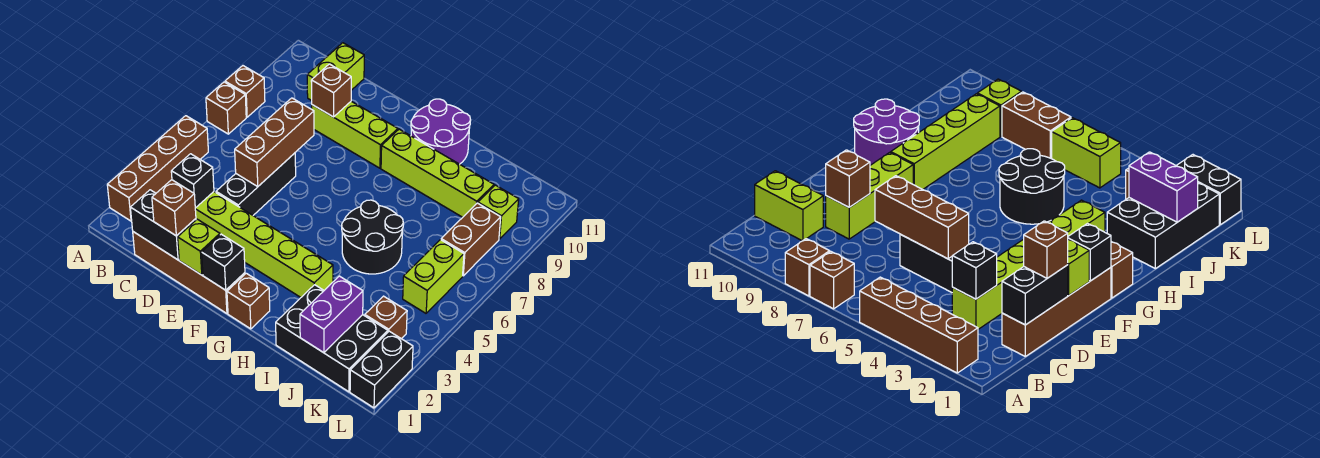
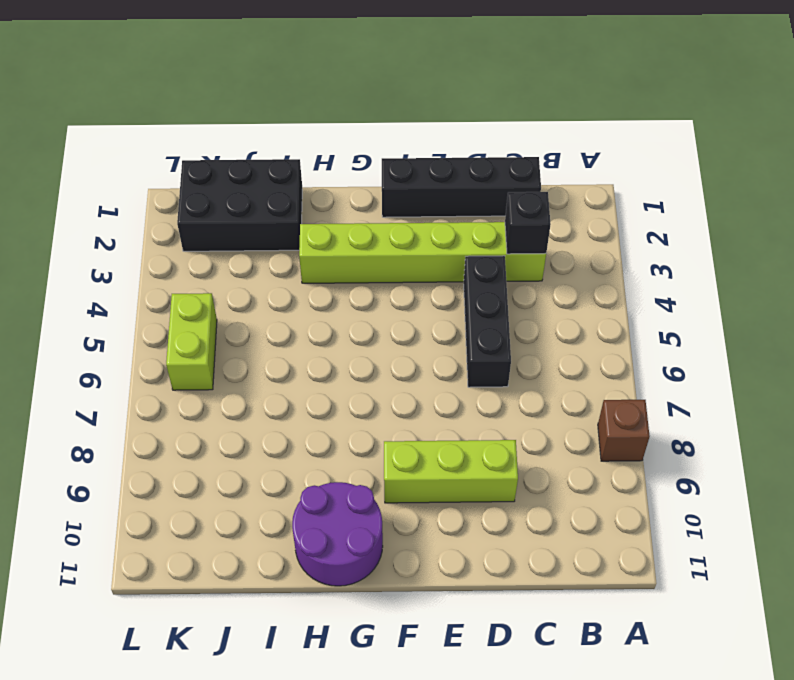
black brick C1:F1 level 1 -> brown brick C1:F1 level 1
none -> brown brick A2:A5 level 1
none -> brown brick A7 level 1
none -> lime brick C10:C11 level 1

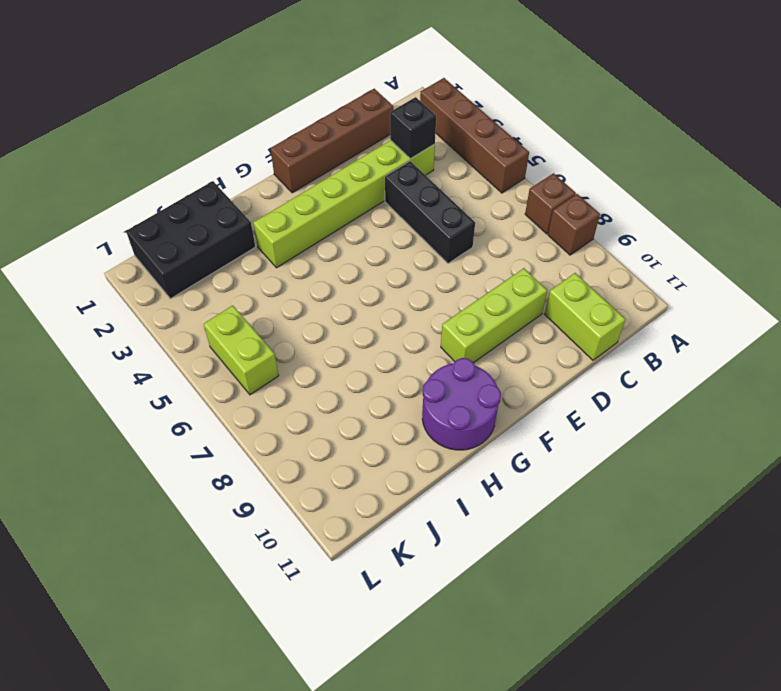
none -> brown brick G1 level 1
none -> lime brick G9:J9 level 1
none -> black round brick H5:I6 level 1

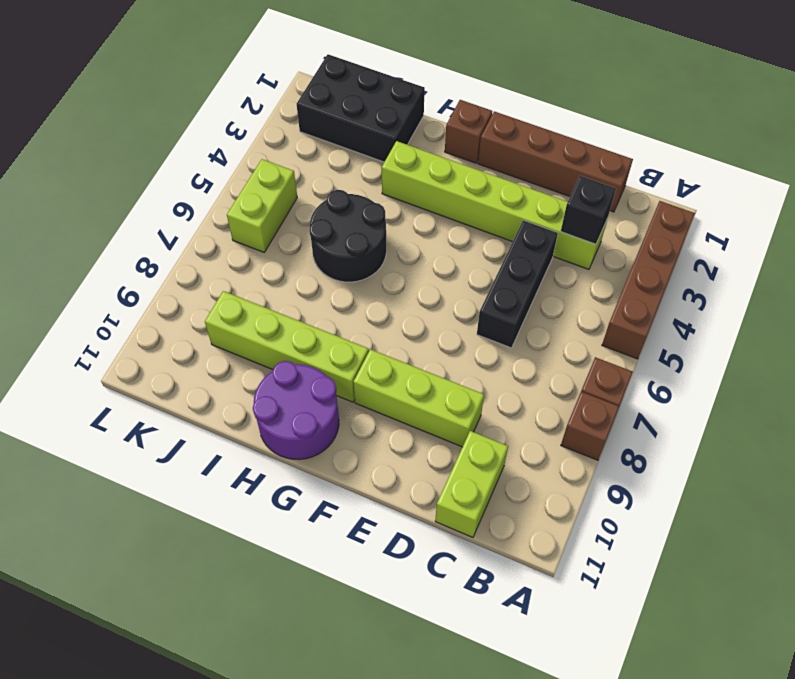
none -> brown brick K3 level 1
none -> brown brick K7:K8 level 1
none -> lime brick K9 level 1

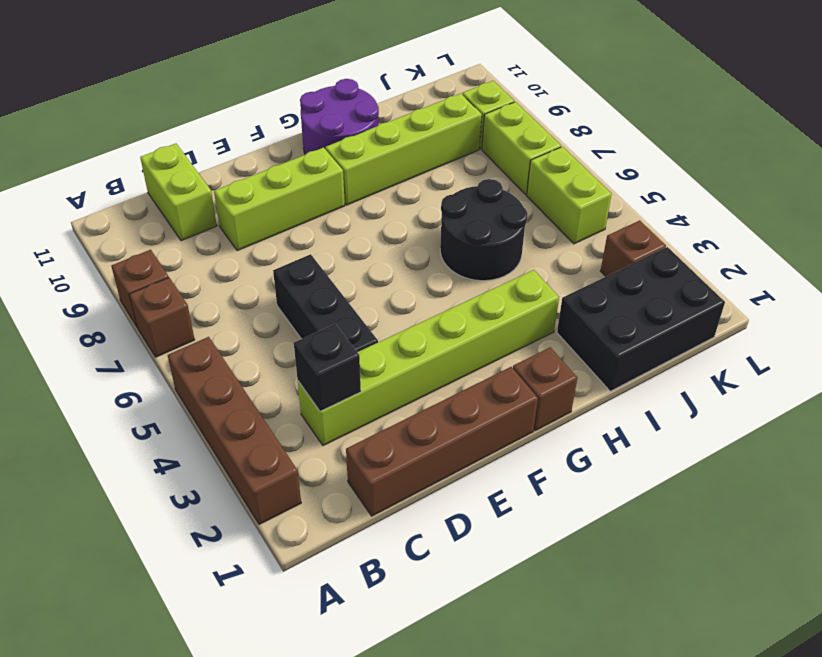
lime brick K7:K8 level 1 -> brown brick K7:K8 level 1
none -> black brick L1:L2 level 1
none -> black brick C1:D1 level 2
none -> brown brick D5:D7 level 2

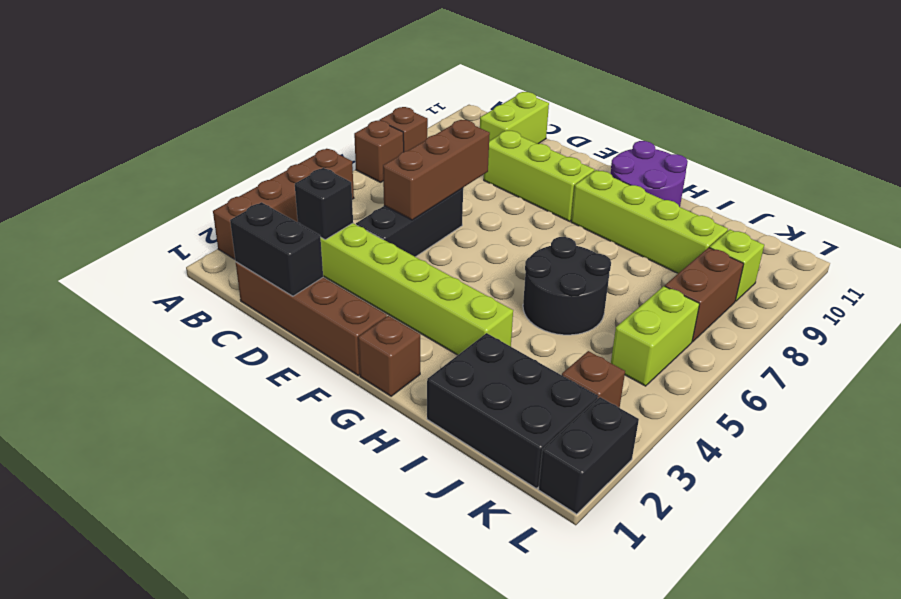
none -> brown brick D9 level 2
none -> lime brick E1 level 2
none -> black brick F1 level 2

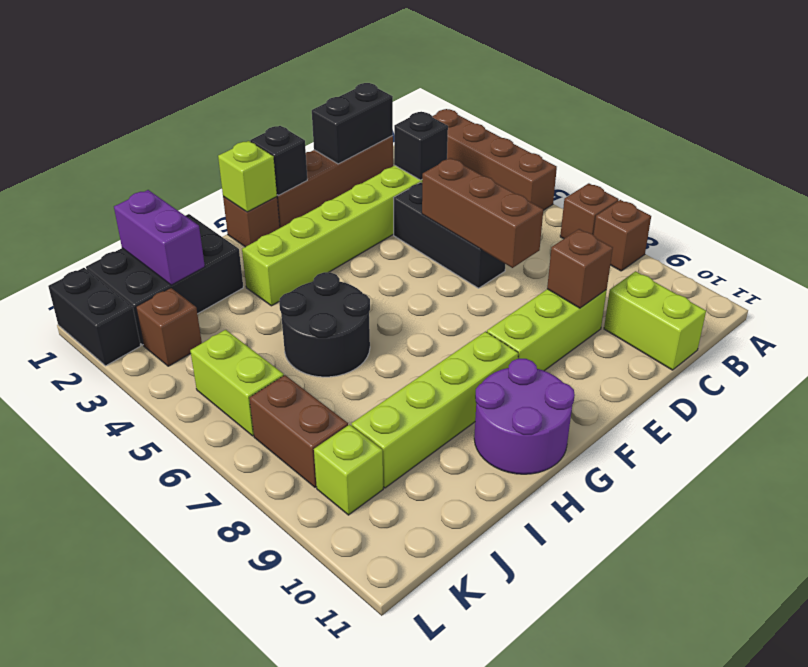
lime brick G1 level 2 -> lime brick E1 level 2
none -> brown brick D1 level 3

